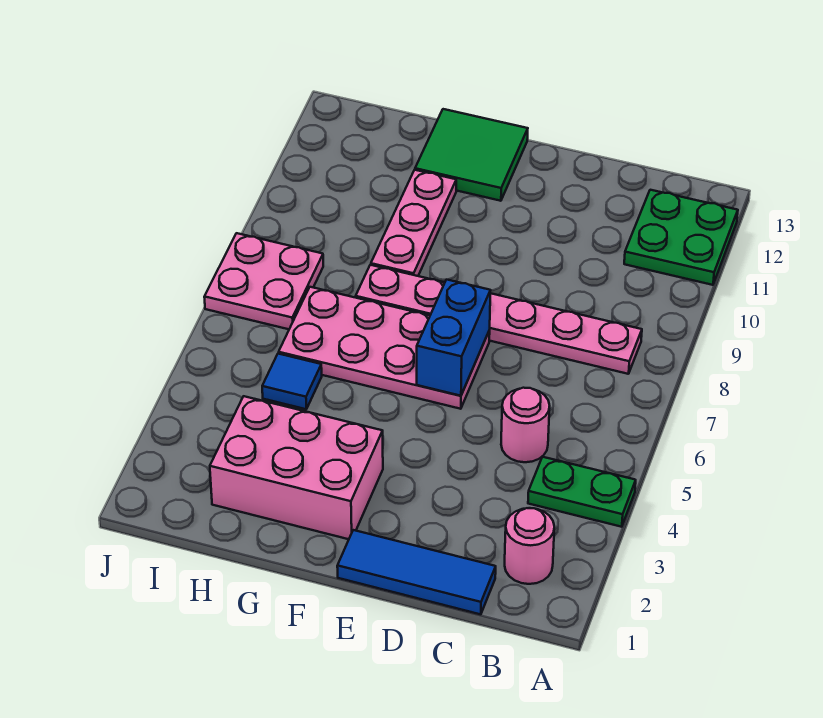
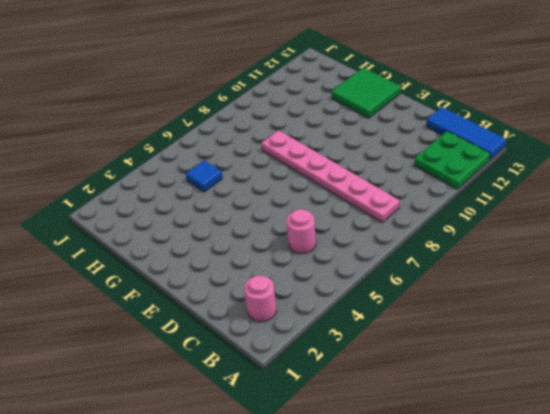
blue tile A13:C13 level 1 -> blue tile C1:E1 level 1
none -> green plate A4:B4 level 1
none -> pink plate E6:H7 level 1
none -> pink brick F2:H3 level 1

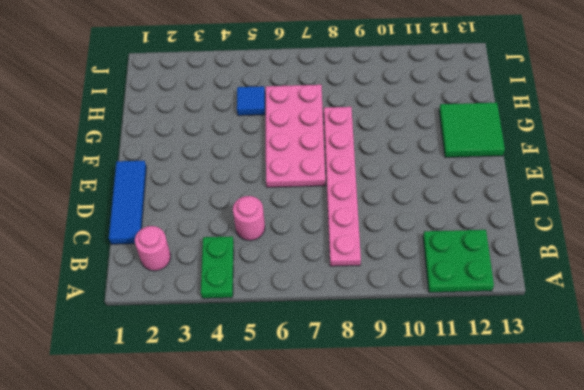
none -> pink brick F2:H3 level 1
none -> pink plate G9:G11 level 1
none -> pink plate I7:J8 level 1

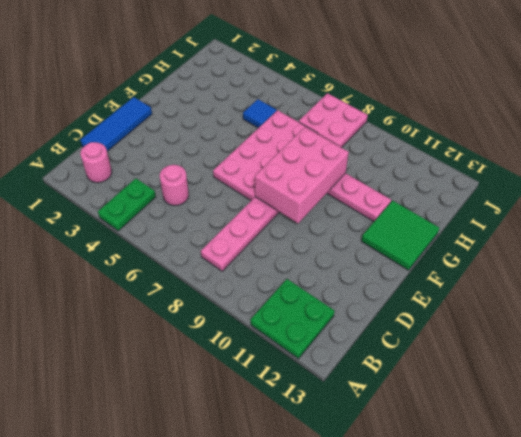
pink brick E8:G9 level 2 -> pink brick F2:H3 level 1
none -> blue brick E6:E7 level 2

